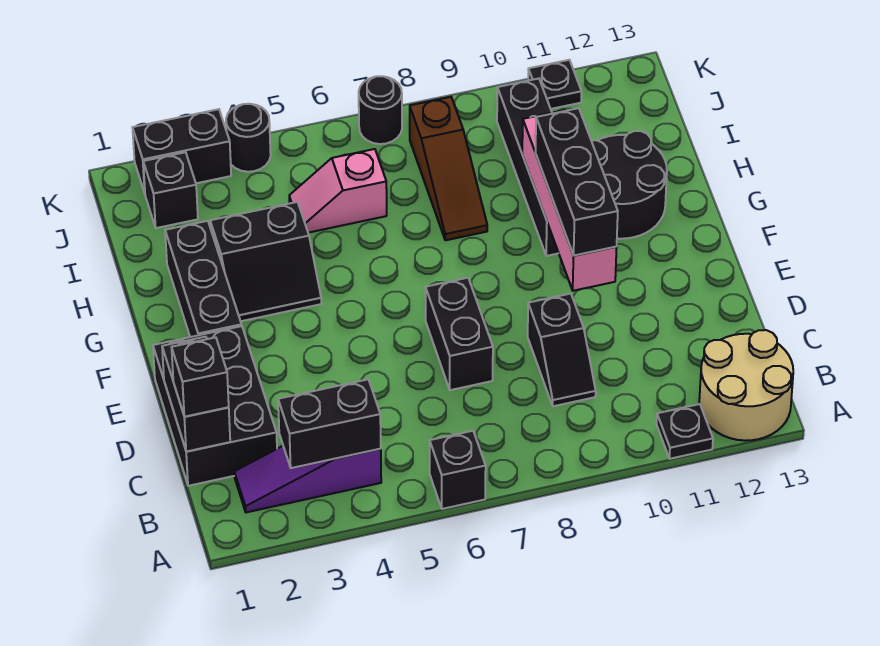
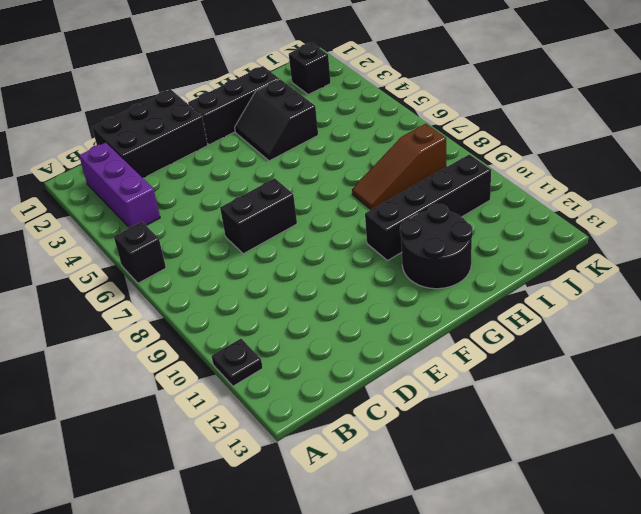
purple brick B2:B4 level 1 -> purple slope B2:B4 level 1 top 4
none -> tan round brick A12:B13 level 1
none -> black slope C9:D9 level 1 top D
none -> pink slope I5:I6 level 1 top 6

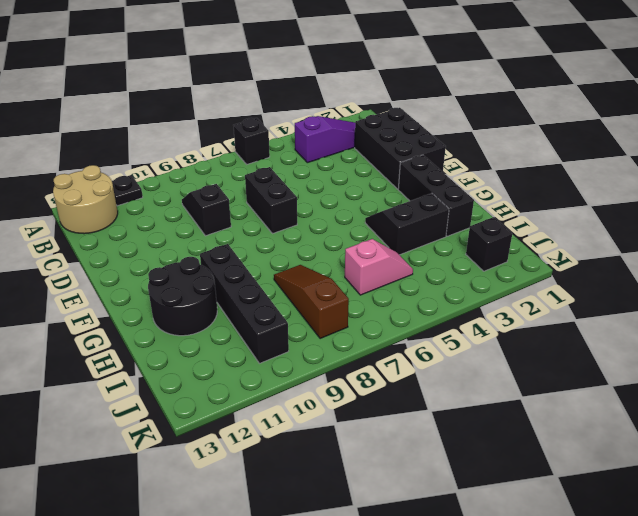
none -> black brick K2:K3 level 1
none -> black round brick K4 level 1
none -> black round brick K7 level 1

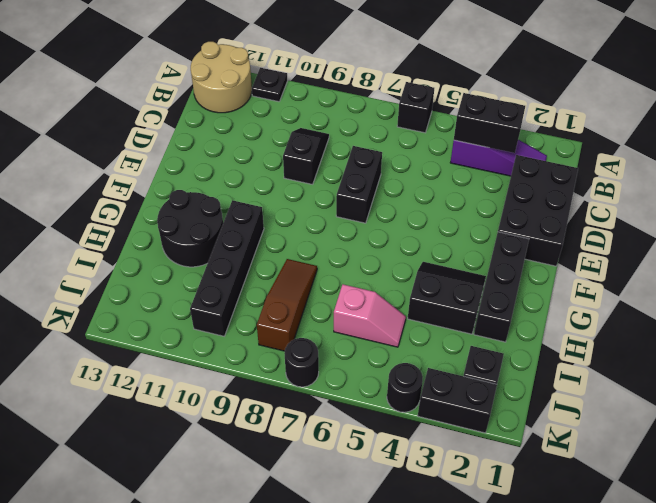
none -> black plate K11 level 1
none -> black brick C1:D1 level 2
none -> pink brick E10:H10 level 2

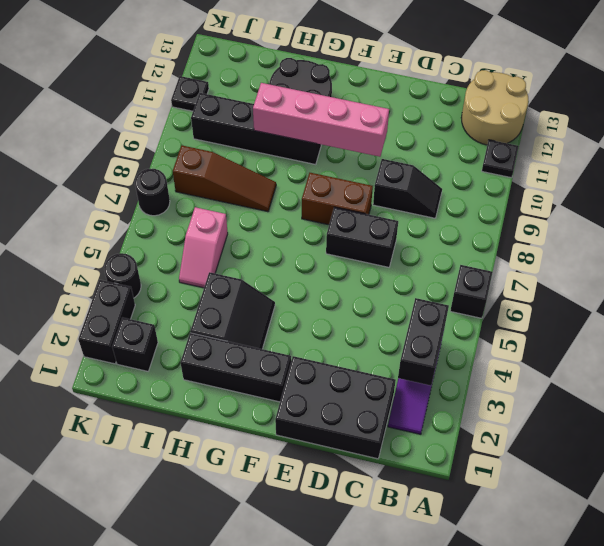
brown brick E8:F8 level 1 -> none
none -> black brick C1:D1 level 2
none -> black brick C1 level 3
none -> black brick E10:G10 level 3

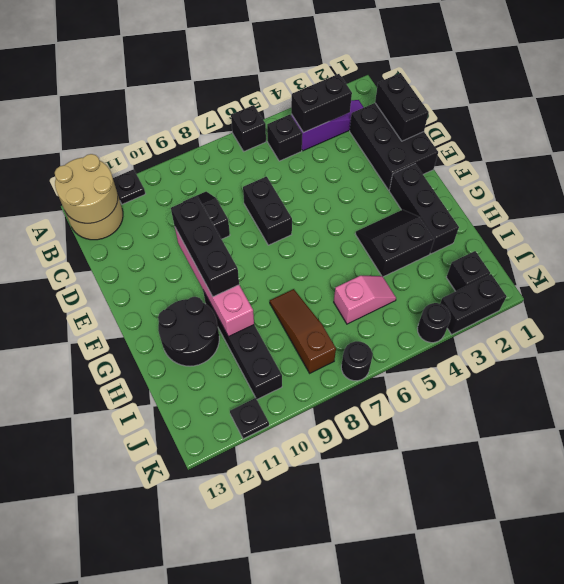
tan round brick A12:B13 level 2 -> none
black brick B5 level 1 -> black brick C1 level 3

